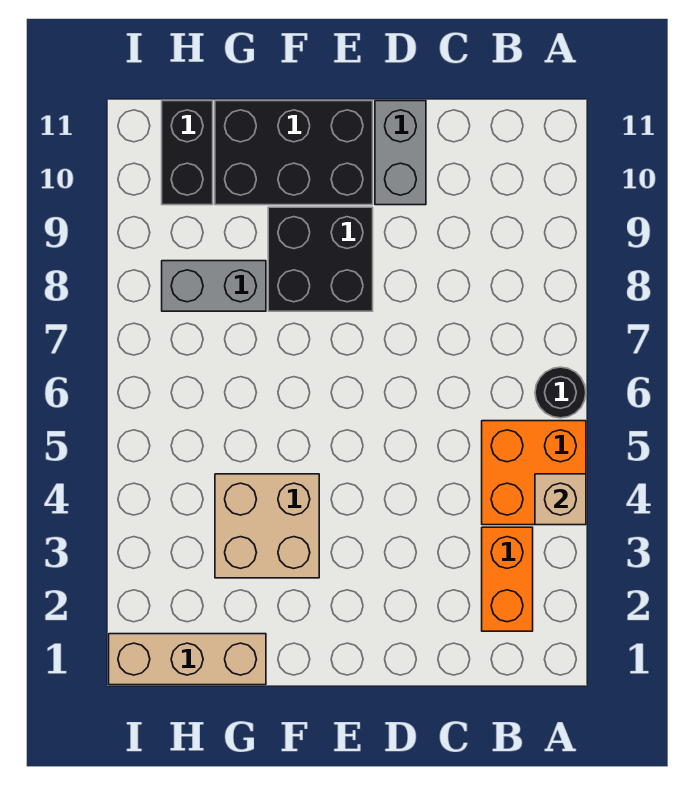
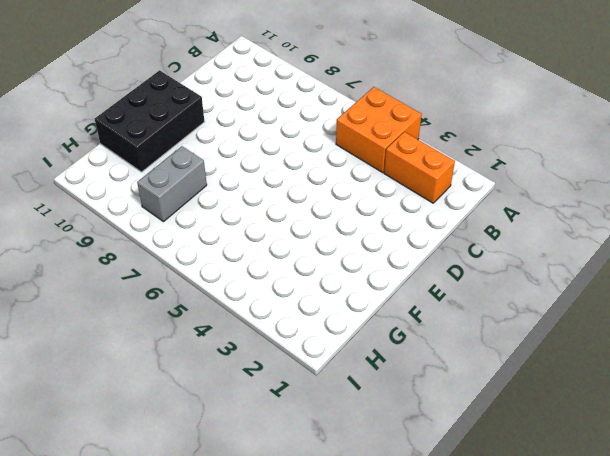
none -> black round brick A6 level 1
none -> grey brick D10:D11 level 1

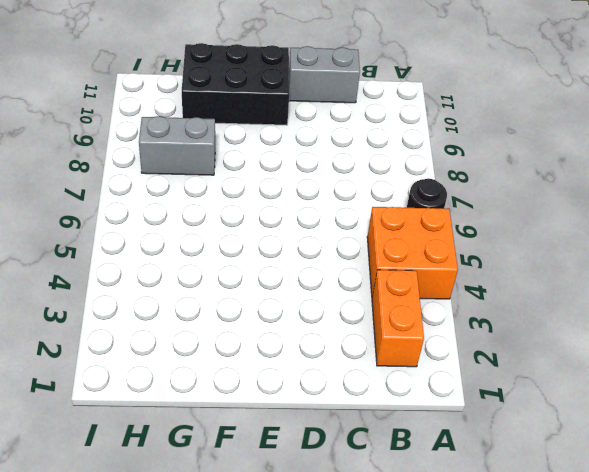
grey brick C11:D11 level 1 -> grey brick D10:D11 level 1
none -> black brick E8:F9 level 1
none -> tan brick F3:G4 level 1

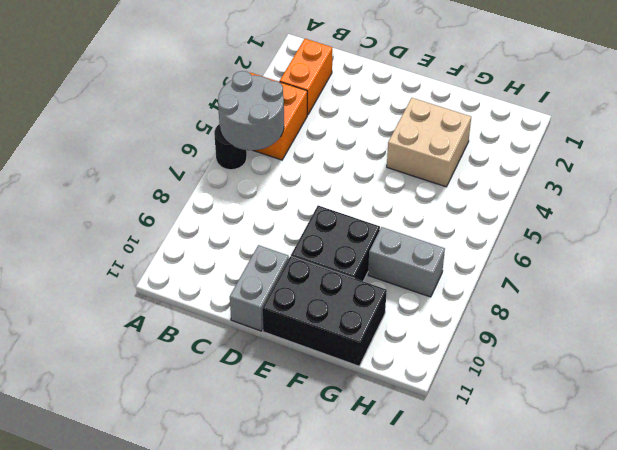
grey round brick A5:B6 level 2 -> none
none -> tan brick G1:I1 level 1
none -> black brick H10:H11 level 1

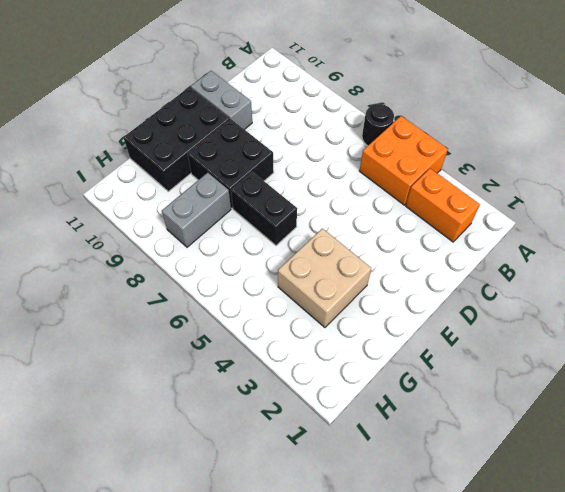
black brick F6:F7 level 1 -> black brick H10:H11 level 1
none -> tan brick G1:I1 level 1
none -> tan brick A4 level 2

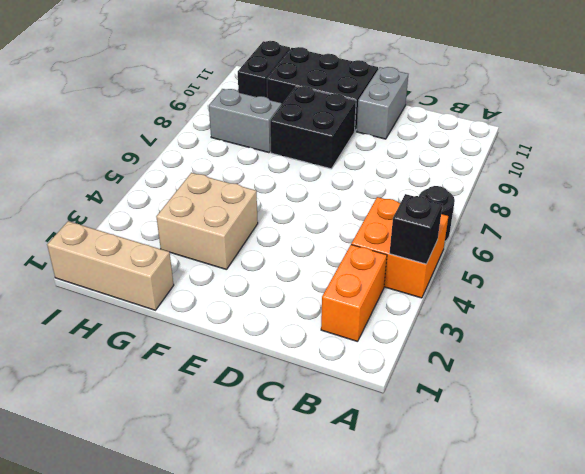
black brick A4 level 2 -> tan brick A4 level 2

